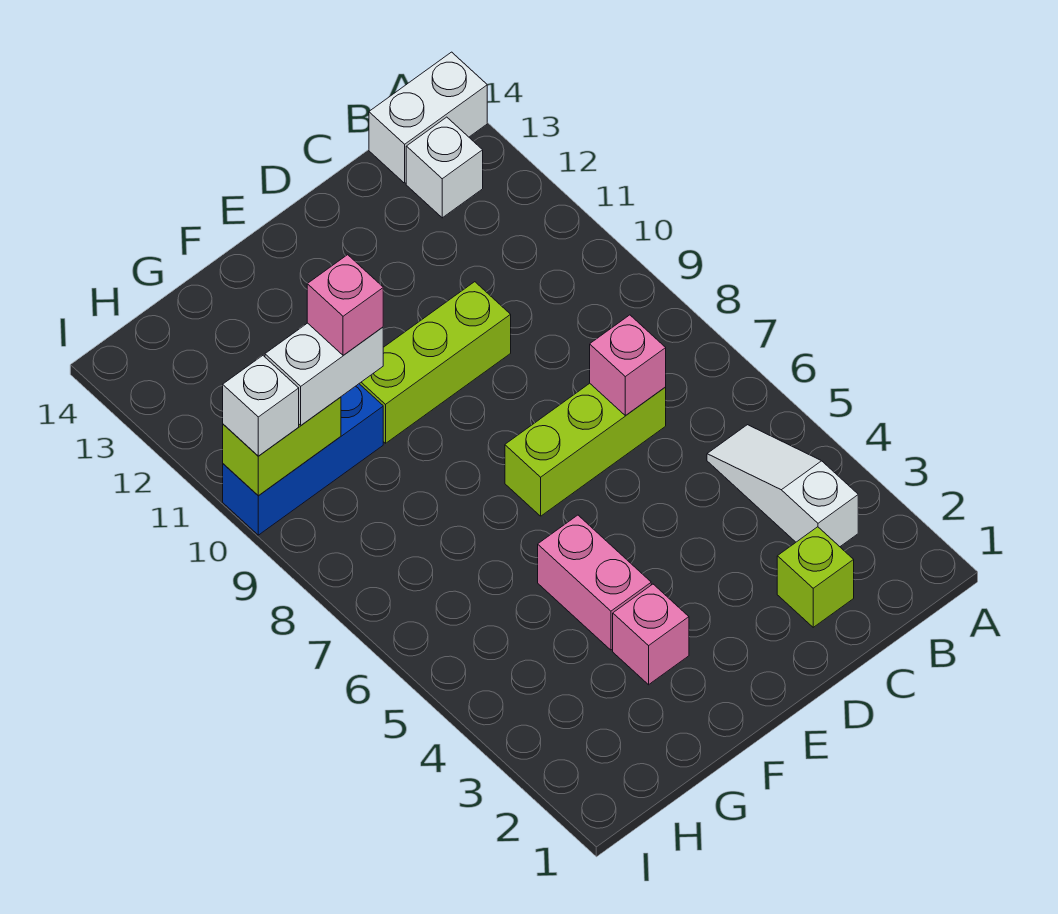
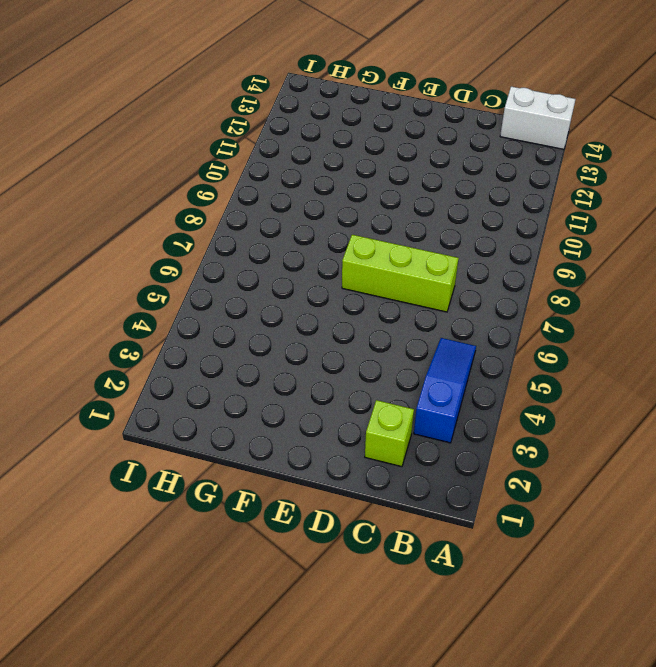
blue slope B3:B5 level 1 top 3 -> white slope B3:B5 level 1 top 3
none -> white brick B13 level 1
none -> lime brick D10:F10 level 1
none -> pink brick F3 level 1

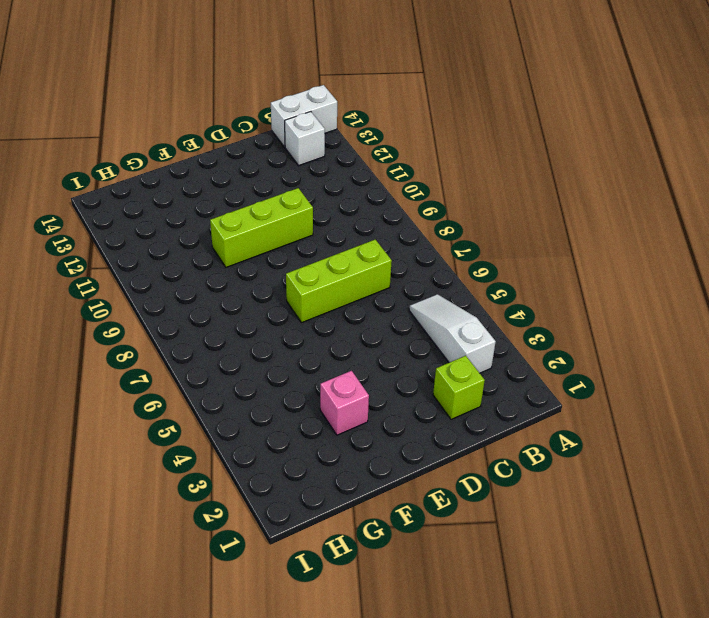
none -> pink brick F4:F5 level 1
none -> blue brick G10:I10 level 1
none -> pink brick C7 level 2

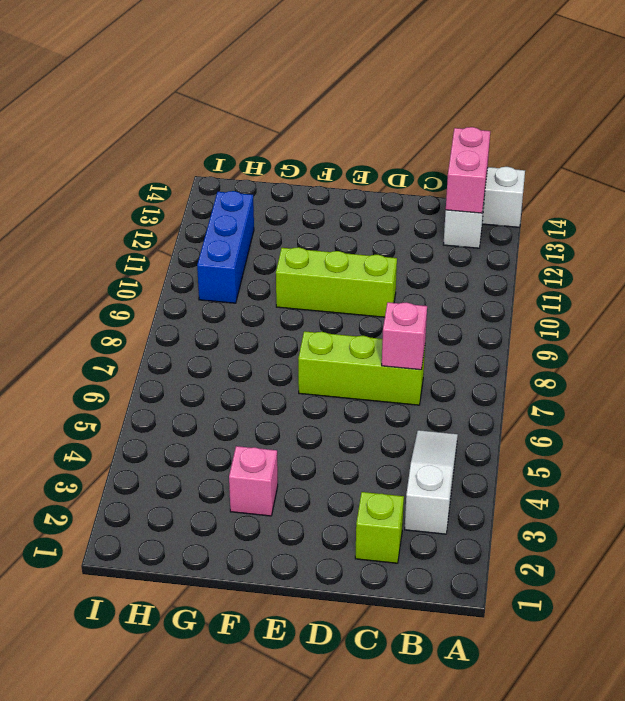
pink brick B13:B14 level 2 -> pink brick F4:F5 level 1
blue brick H10:H12 level 1 -> blue brick G10:I10 level 1
none -> lime brick H10:I10 level 2
none -> white brick G10:H10 level 3
none -> white brick I10 level 3

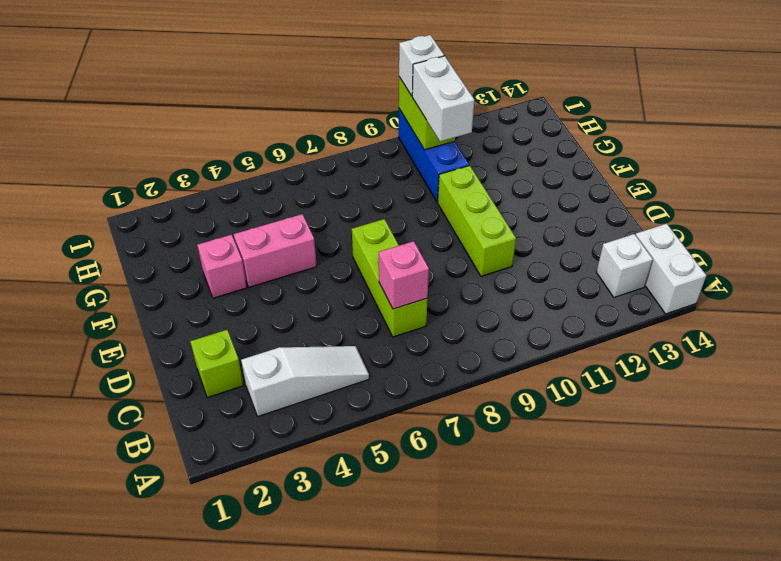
none -> pink brick G10 level 4

